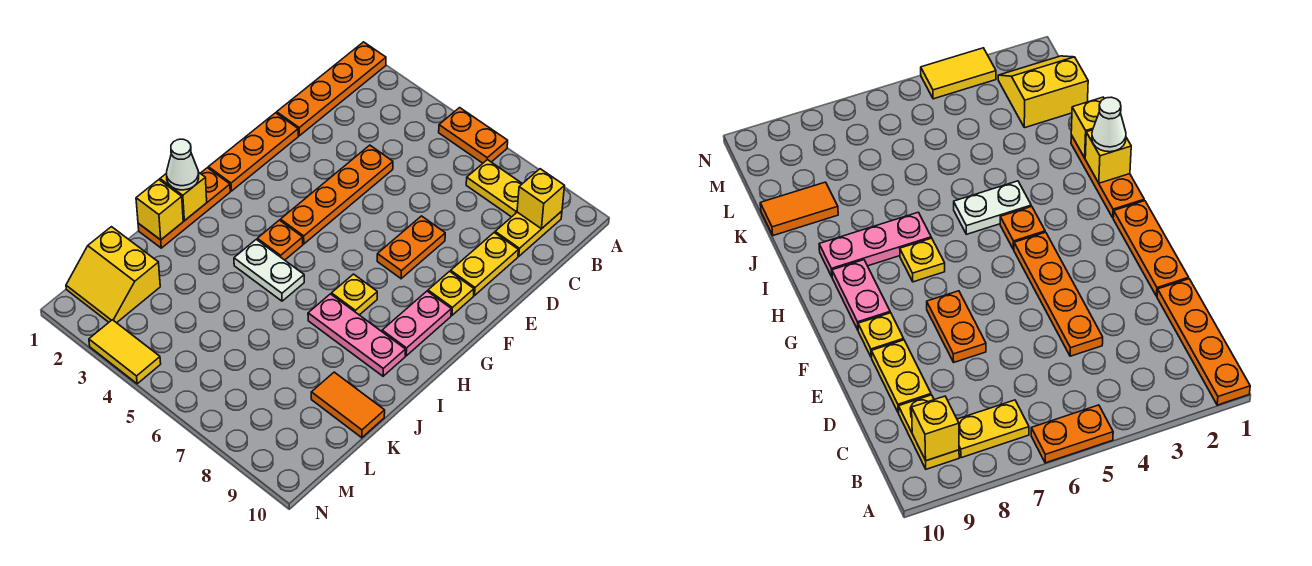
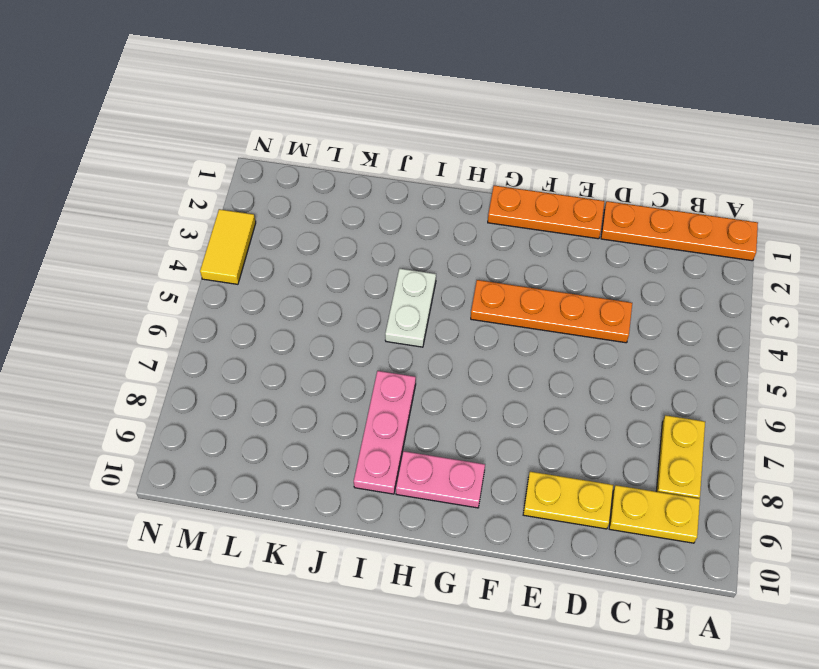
none -> orange plate A5:A6 level 1
none -> orange plate E7:F7 level 1
none -> yellow plate F9 level 1

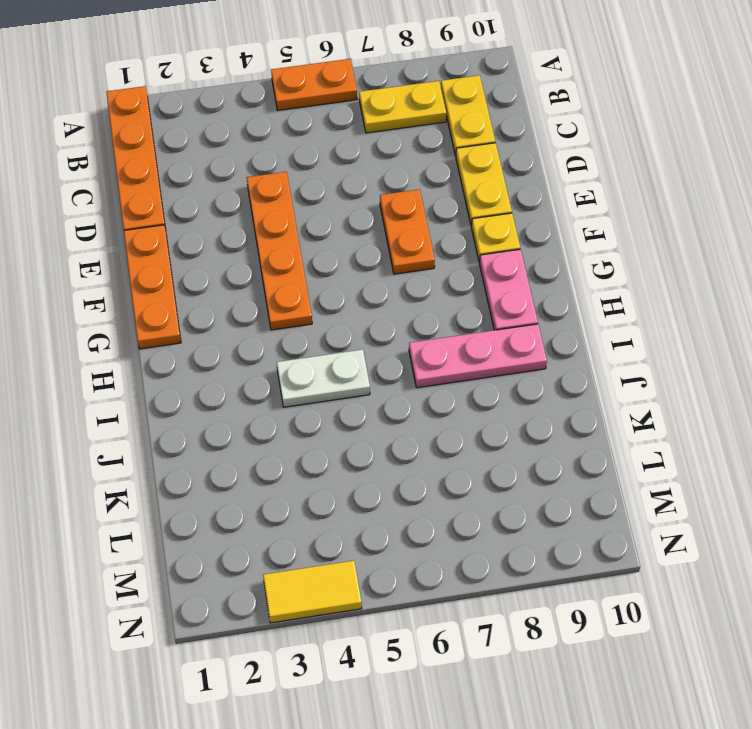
none -> orange plate H1:J1 level 1
none -> orange plate H4 level 1
none -> yellow plate H7 level 1

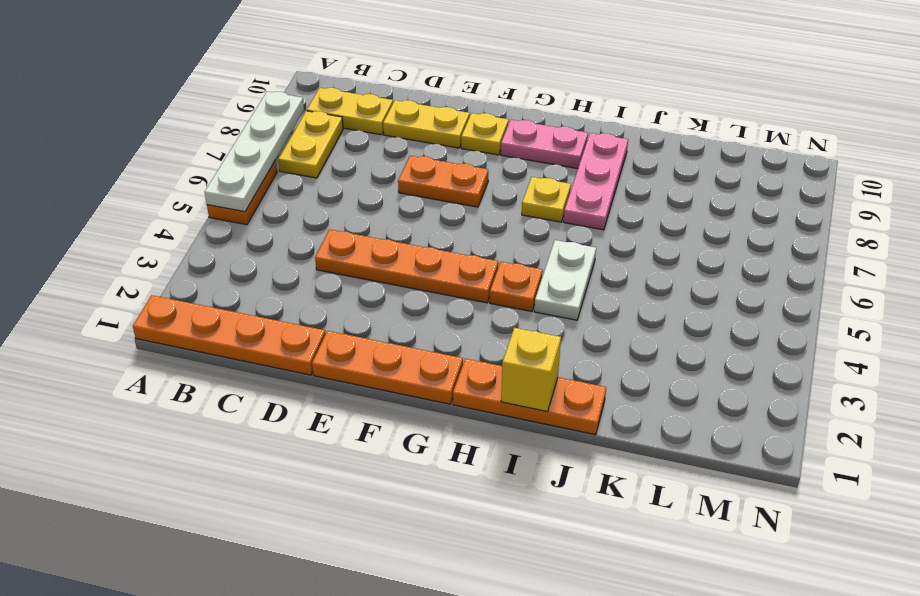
white plate A5:A8 level 2 -> none
none -> orange tile K9:K10 level 1
none -> yellow slope L1:M2 level 1 top L
none -> yellow tile N3:N4 level 1

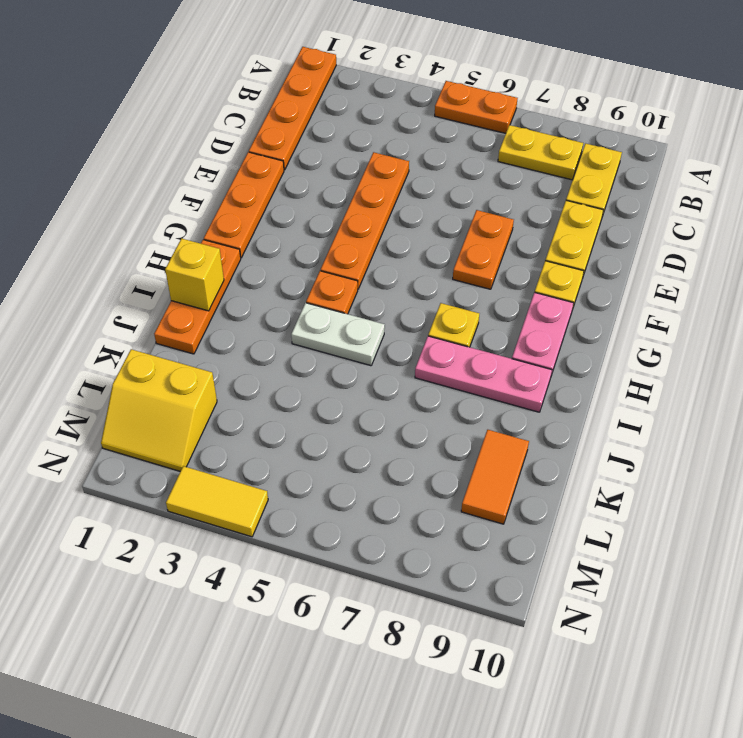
orange tile K9:L9 level 1 -> orange tile K9:K10 level 1
none -> yellow brick B9 level 2
none -> yellow brick J1 level 2
none -> white cone I1 level 3

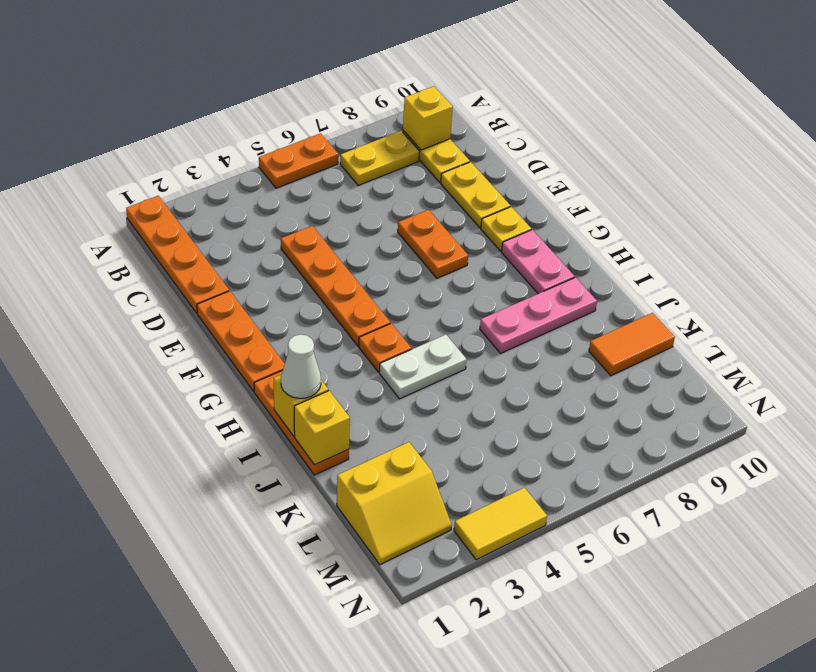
none -> yellow plate H7 level 1

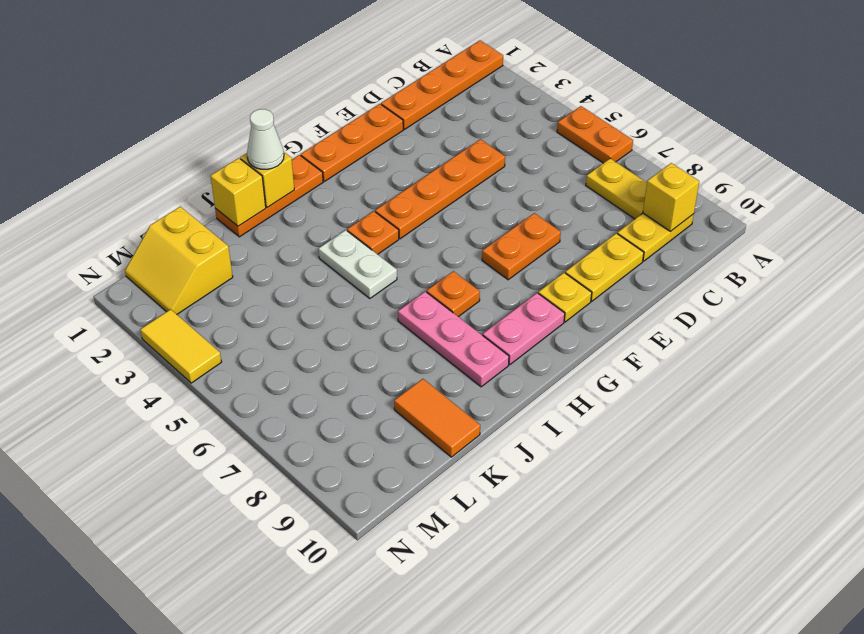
orange plate H7 level 1 -> yellow plate H7 level 1

